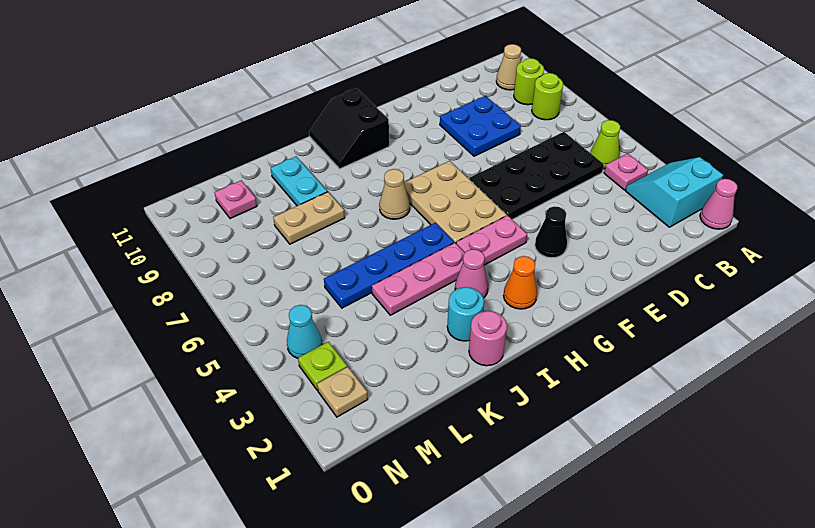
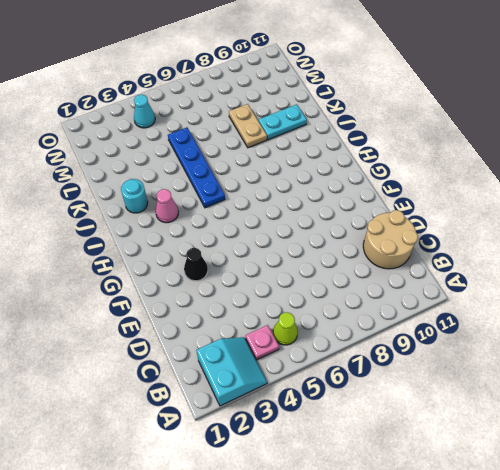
tan round brick C10:D11 level 1 -> none
none -> pink cone A1 level 1
none -> lime round brick B8 level 1
none -> lime round brick B9 level 1

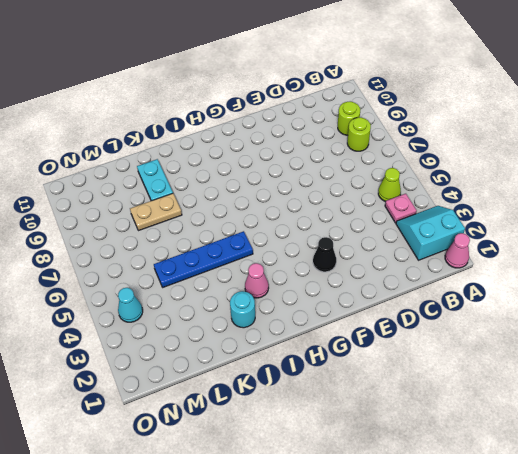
none -> tan cone B10 level 1
none -> black plate C5:F6 level 1
none -> blue plate D8:E9 level 1

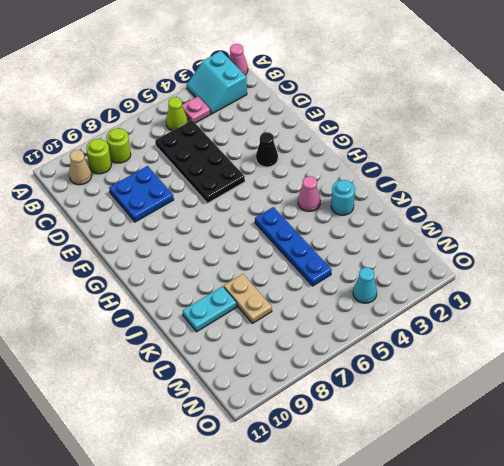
none -> pink plate G4:H4 level 1
none -> tan plate G5:H7 level 1
none -> orange cone H2 level 1

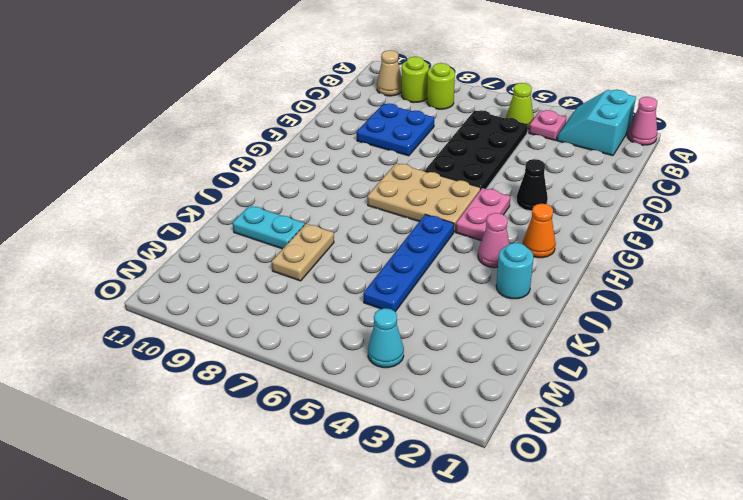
none -> black slope H10:I11 level 1 top H
none -> pink plate I4:K4 level 1
none -> tan cone I7 level 1

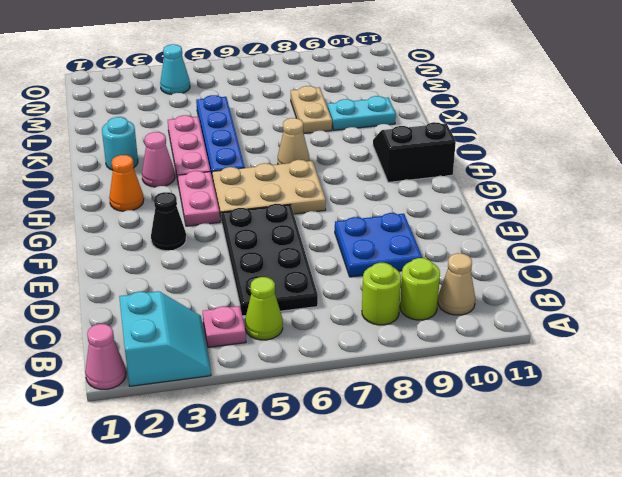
none -> pink round brick J1 level 1
none -> pink plate M10 level 1
none -> tan plate N2 level 1

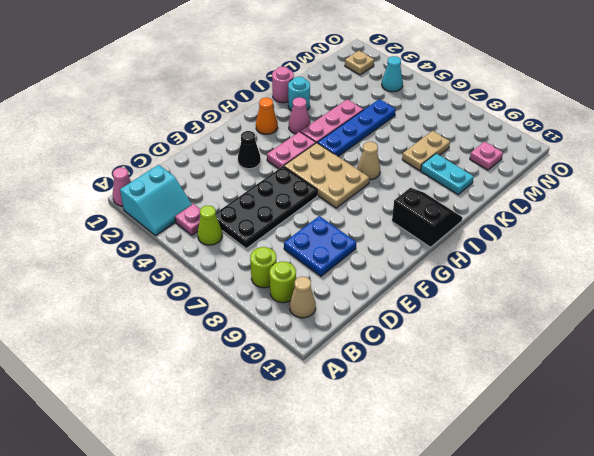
none -> lime plate N3 level 1

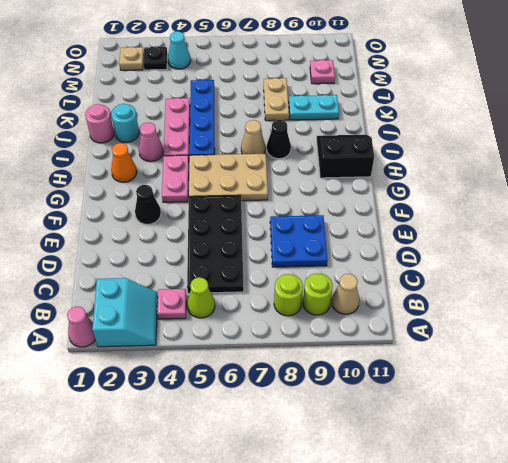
black cone I8 level 1 -> none
black plate N3 level 1 -> lime plate N3 level 1

